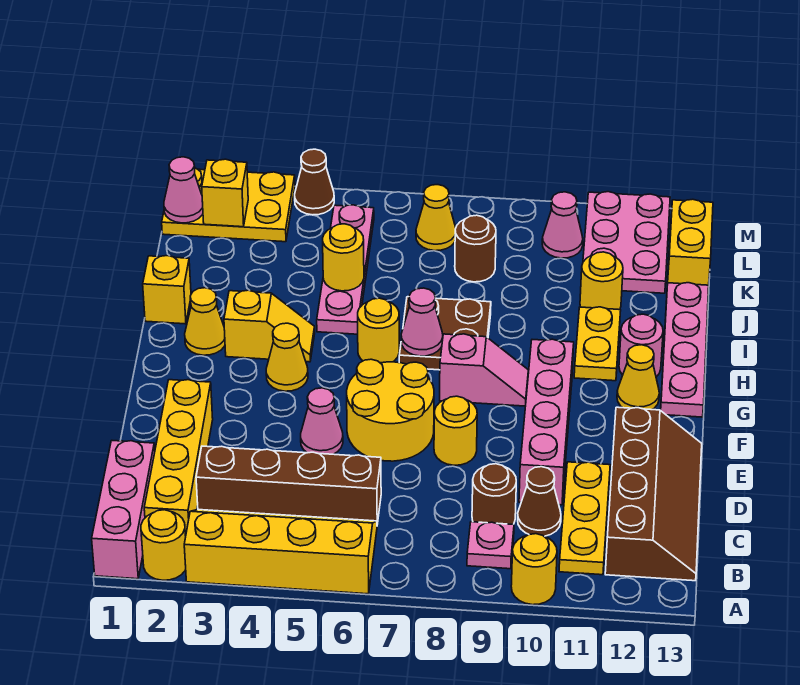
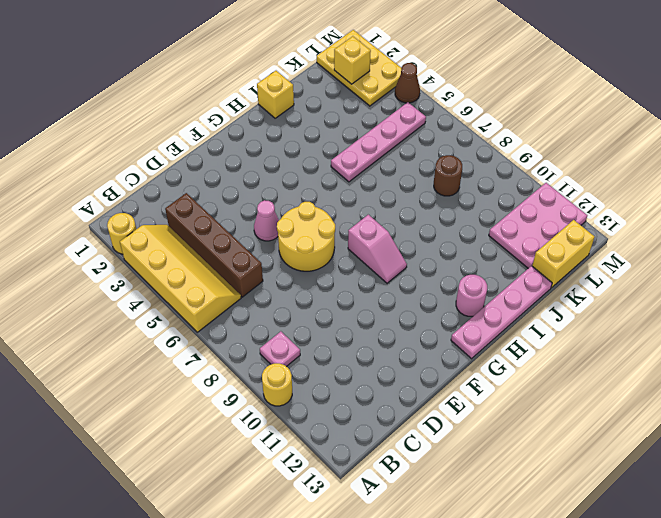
none -> pink brick A1:C1 level 1
none -> yellow brick B2:E2 level 1
none -> yellow plate B11:D11 level 1
none -> brown slope B12:E13 level 1 top 12

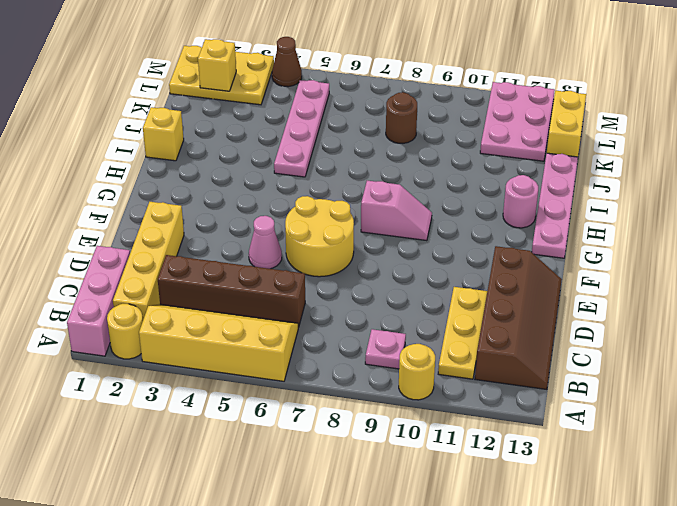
none -> brown round brick C9 level 1
none -> brown cone C10 level 1
none -> pink brick D10:G10 level 1
none -> yellow round brick E8 level 1

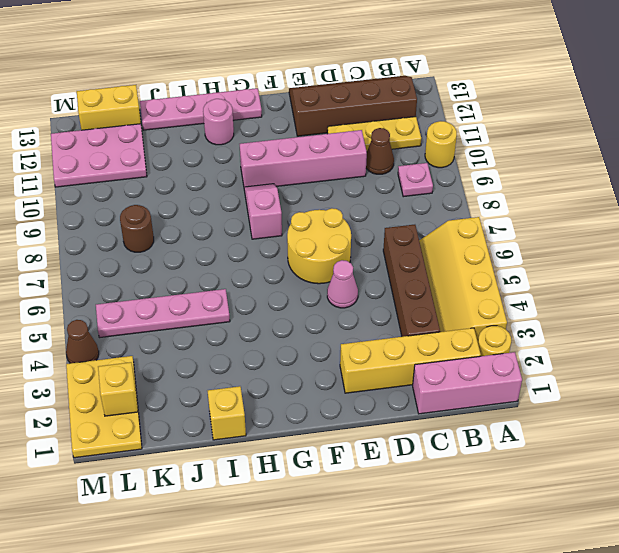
none -> brown round brick C9 level 1
none -> yellow round brick E8 level 1
none -> yellow cone G4 level 1
none -> yellow cone G12 level 1

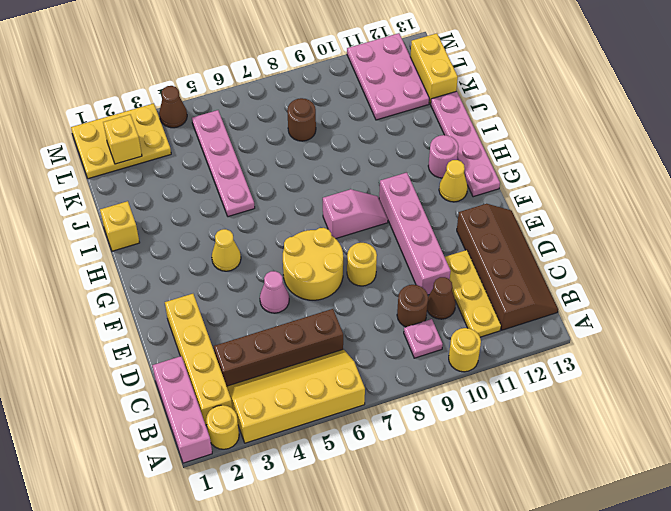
none -> yellow cone H2 level 1
none -> yellow slope H3:H4 level 1 top 3
none -> yellow round brick H6 level 1
none -> brown plate H7:I8 level 1

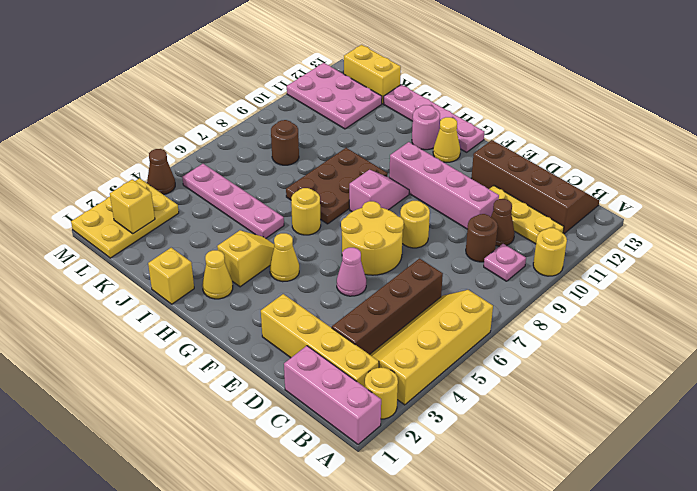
brown plate H7:I9 level 1 -> brown plate H7:I8 level 1
none -> yellow plate H11:I11 level 1
none -> yellow round brick J11 level 1
none -> yellow cone L7 level 1
none -> pink cone L10 level 1

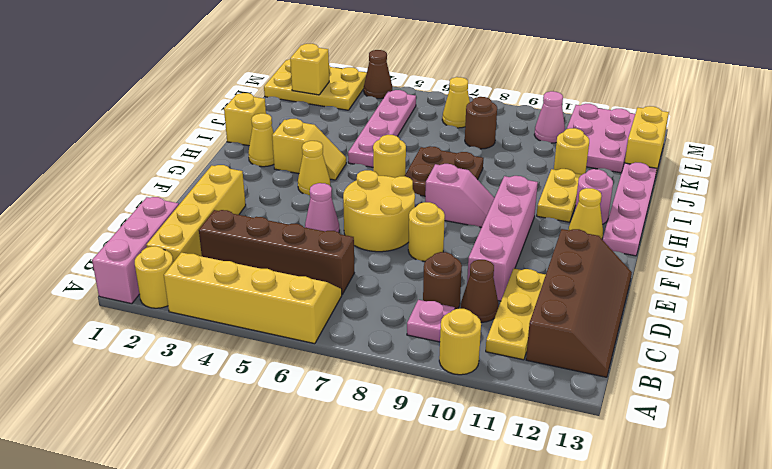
none -> pink cone H7 level 2
none -> yellow round brick J5 level 2
none -> pink cone L1 level 2

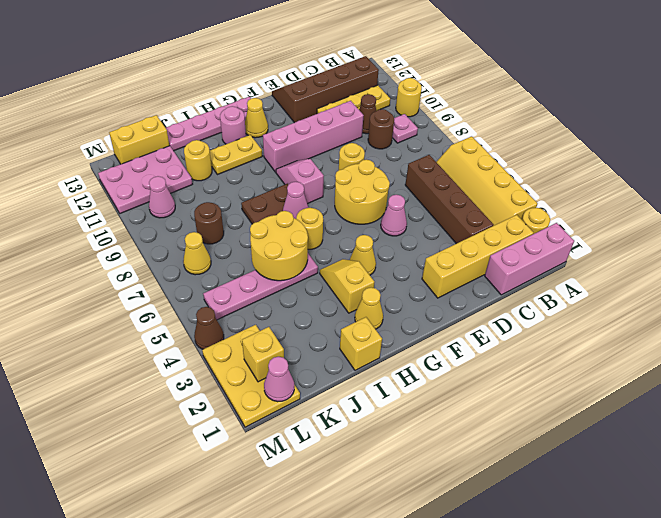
yellow round brick I5:J6 level 2 -> yellow round brick J5 level 2

